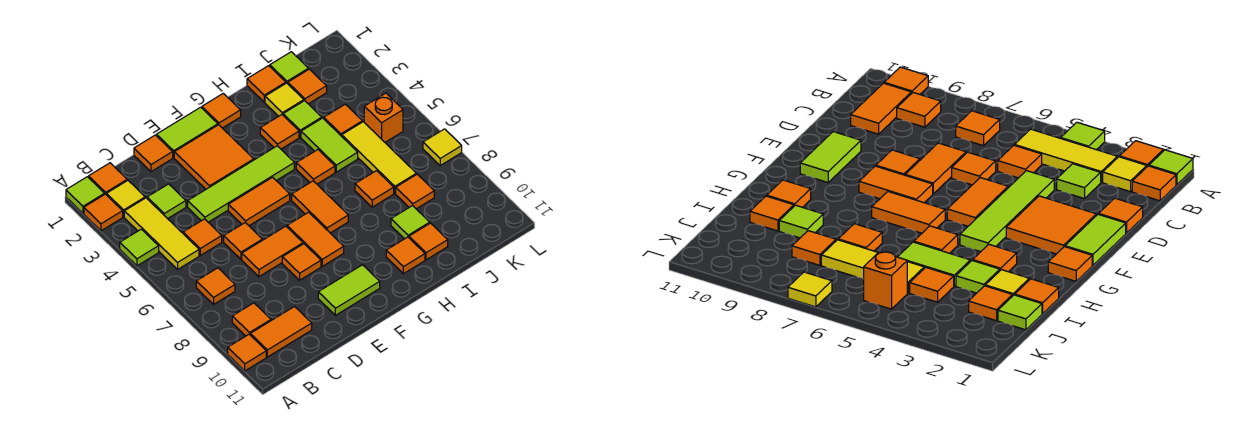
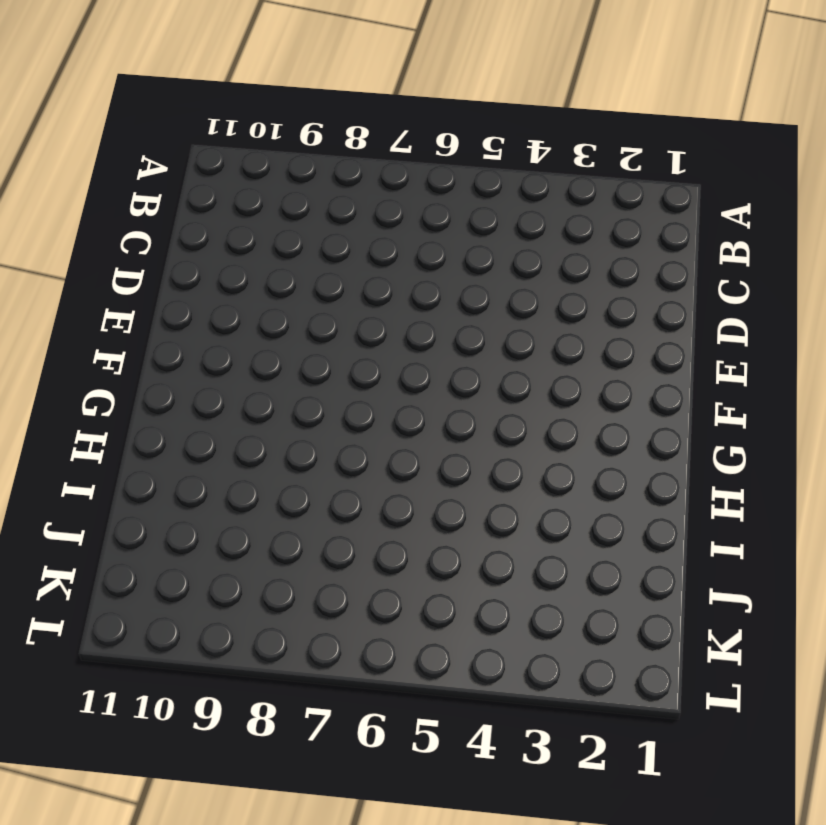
none -> lime tile A1 level 1
none -> orange tile A2 level 1
none -> lime tile A4 level 1
none -> orange tile A10 level 1

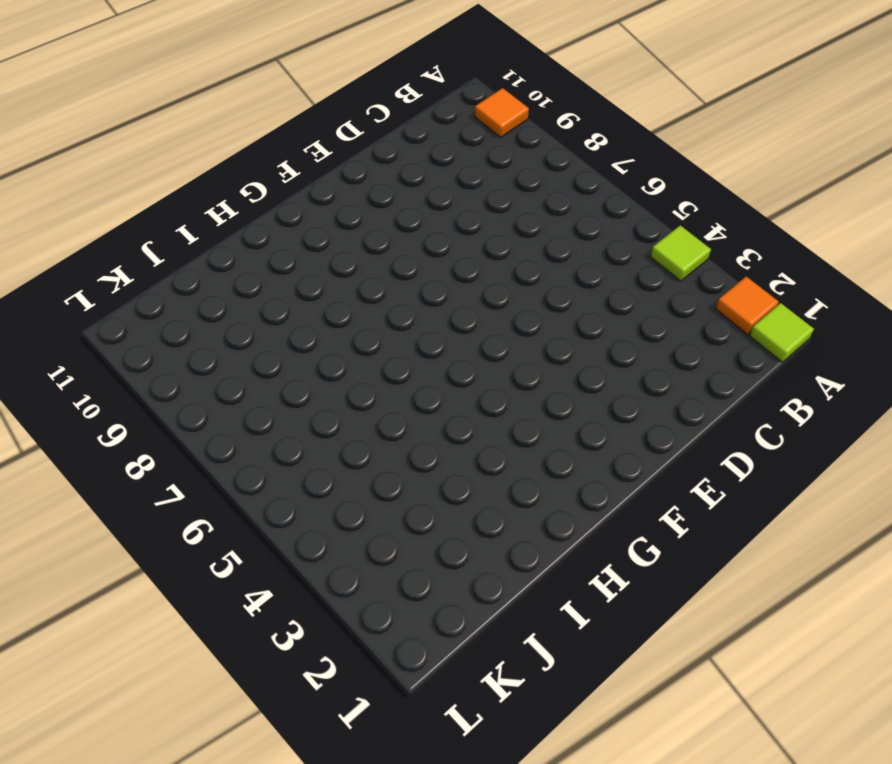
none -> orange tile B1 level 1
none -> yellow tile B2 level 1
none -> yellow tile B3:B5 level 1
none -> orange tile B7 level 1

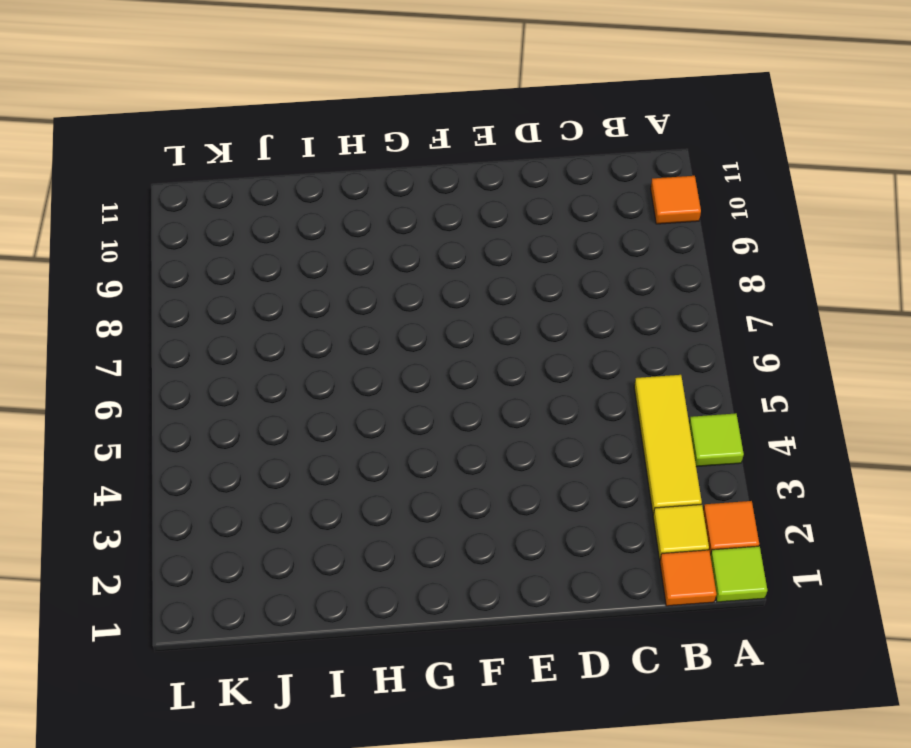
none -> orange tile B7 level 1
none -> orange tile B9 level 1
none -> orange tile B10:C10 level 1
none -> lime tile C3 level 1

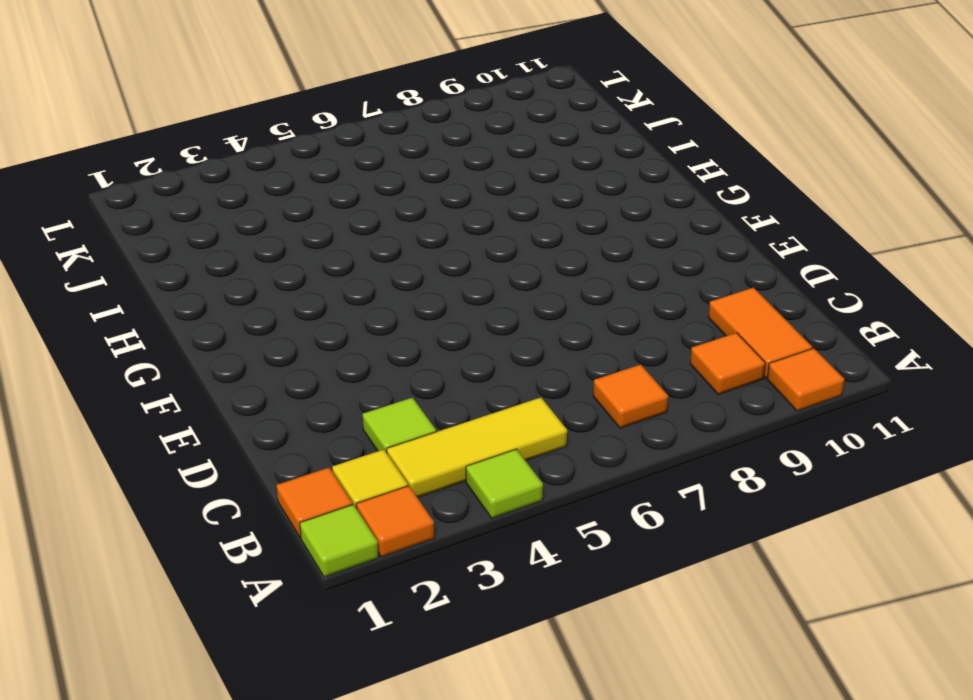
none -> orange tile C5 level 1
none -> orange tile D1 level 1
none -> lime tile D4:G4 level 1
none -> orange tile D6 level 1

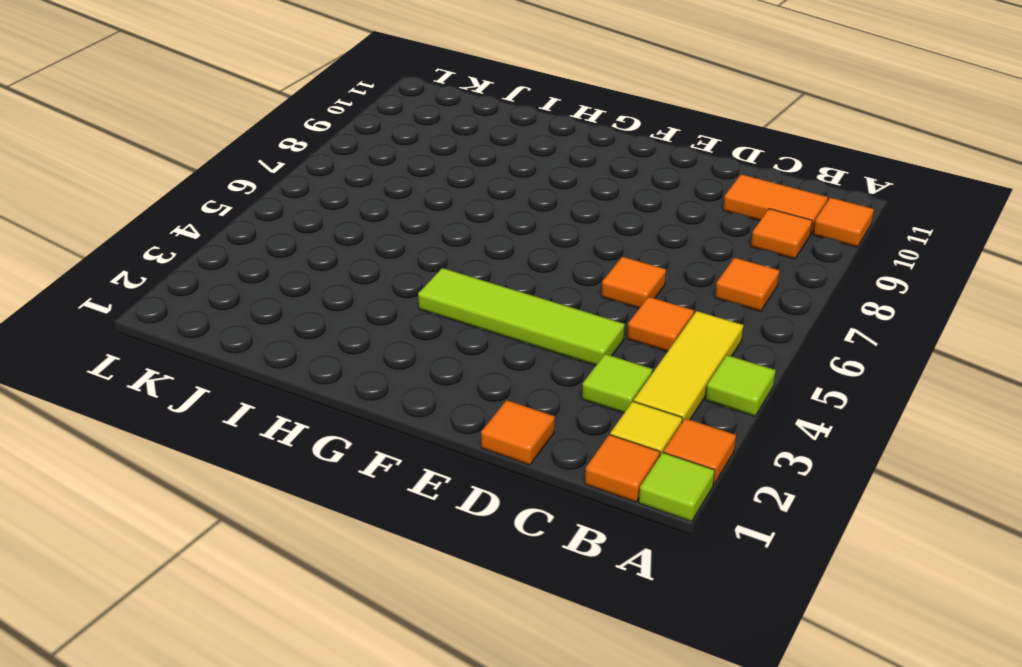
none -> orange tile D7:E7 level 1
none -> lime tile E1:F1 level 1
none -> orange tile E2:F3 level 1
none -> orange tile E5:F5 level 1

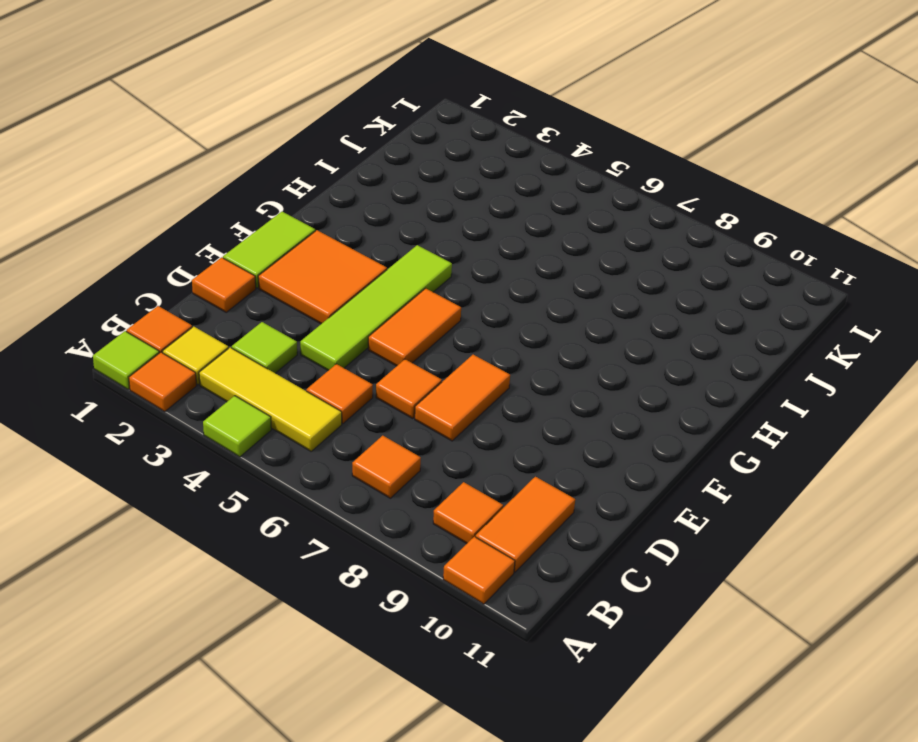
none -> orange tile E8 level 1
none -> lime tile E10:F10 level 1
none -> orange tile F7:F8 level 1
none -> orange tile G1 level 1

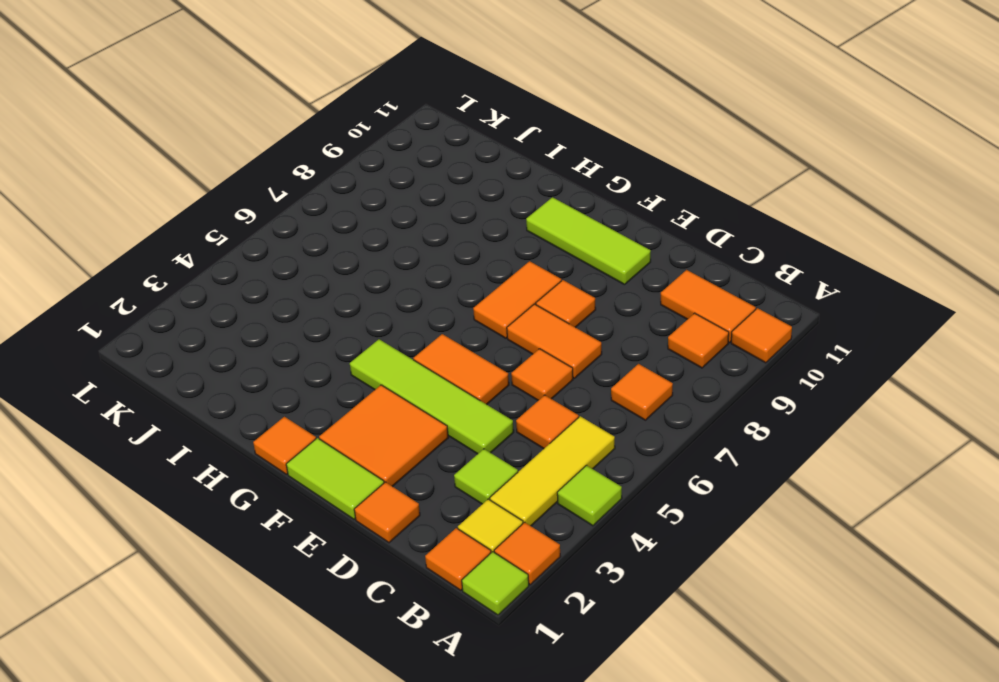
lime tile E10:G10 level 1 -> lime tile E10:F10 level 1
none -> orange tile G6:G7 level 1
none -> orange tile H3 level 1
none -> orange tile H5 level 1
none -> orange tile H10 level 1

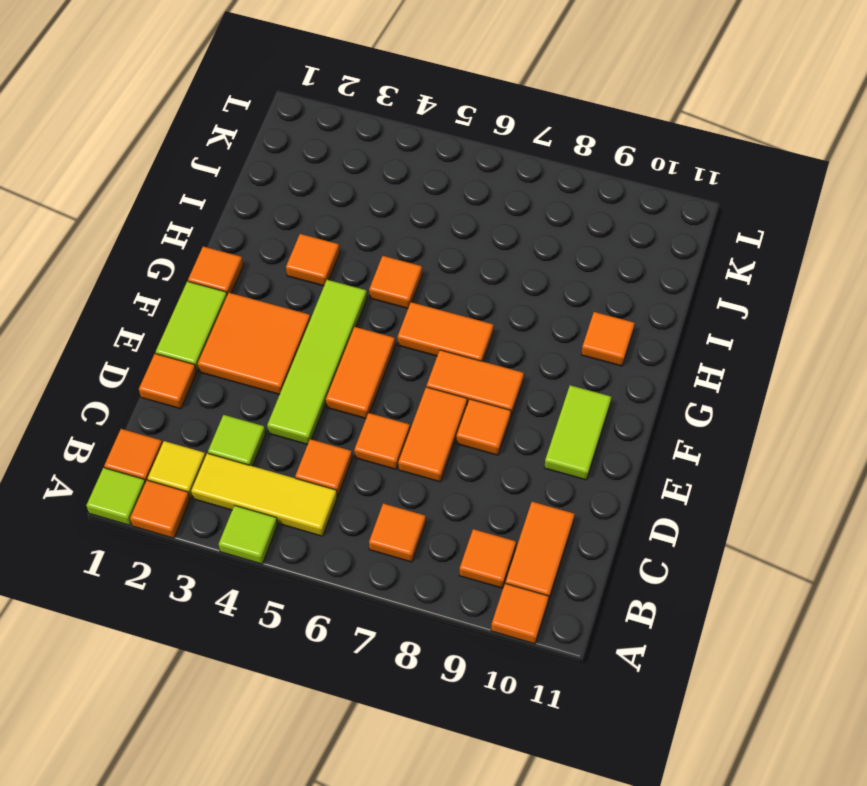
none -> orange tile I1 level 1
none -> yellow tile I2 level 1
none -> lime tile I3 level 1
none -> lime tile I4:I5 level 1

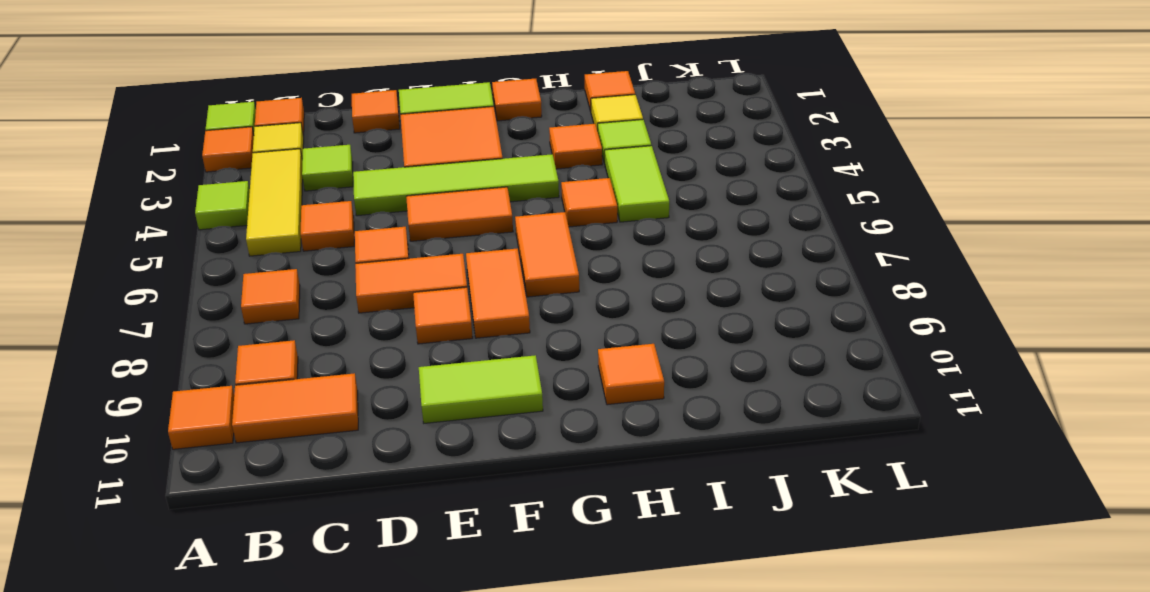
none -> orange tile I7 level 1
none -> lime tile I9 level 1
none -> orange tile I10 level 1
none -> lime tile J1 level 1

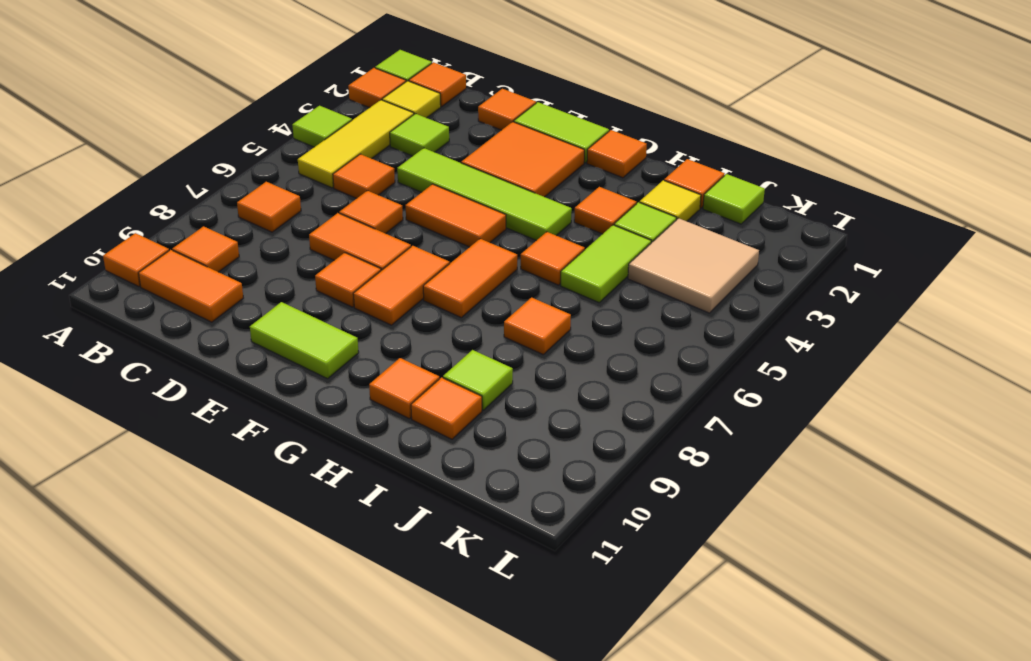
tan tile J3:K4 level 1 -> orange tile J4 level 1
none -> orange tile J2 level 1
none -> yellow tile J5:J7 level 1
none -> orange tile J8 level 1
none -> orange brick K5 level 1

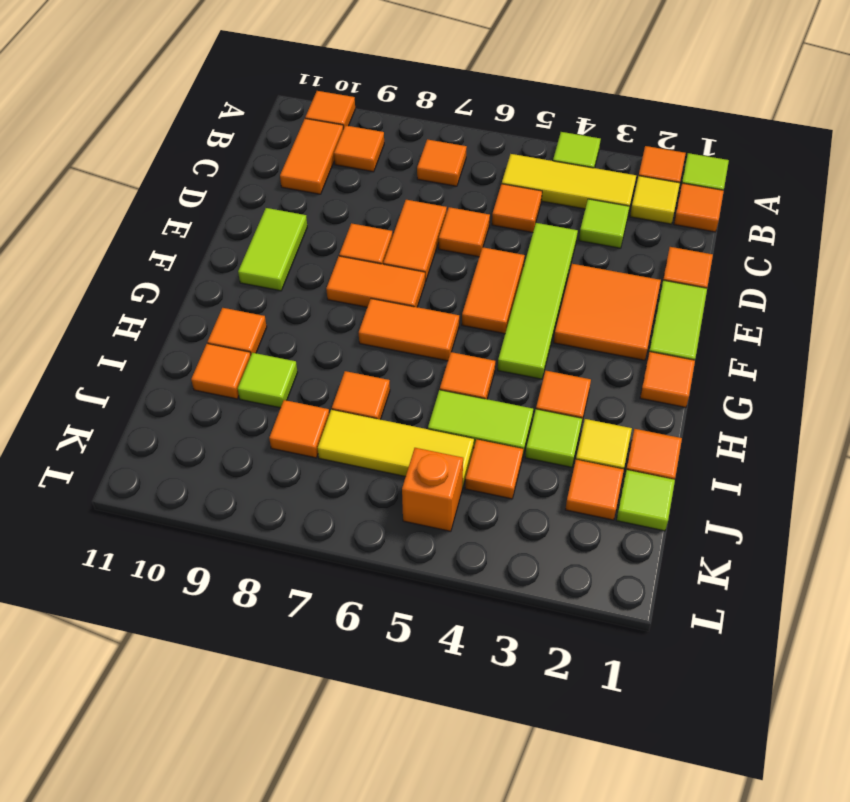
none -> yellow tile L7 level 1

